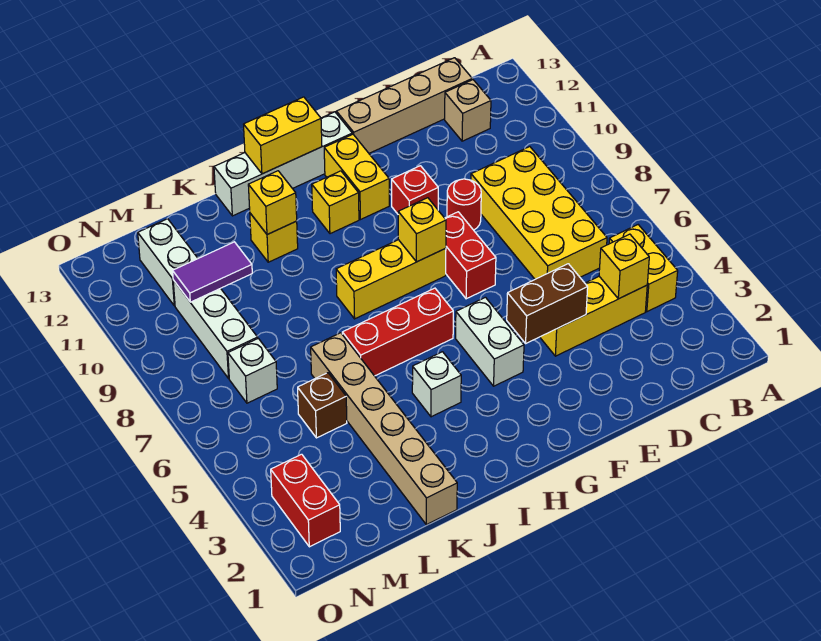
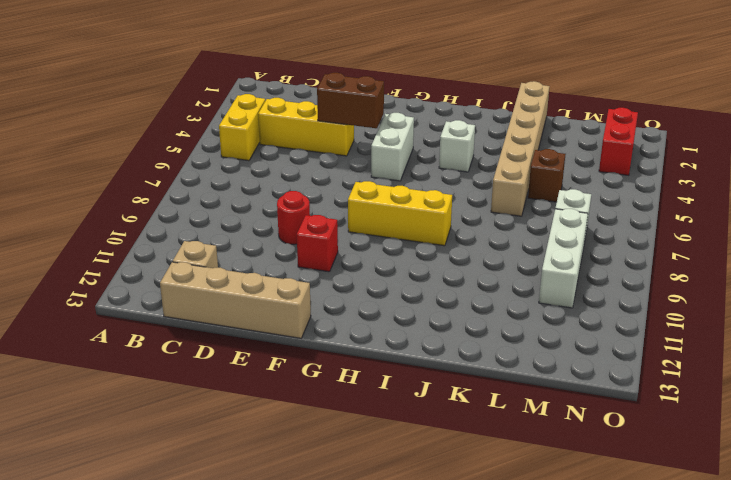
none -> yellow brick C6:D9 level 1
none -> red brick F7:F8 level 1
none -> yellow brick G11:G12 level 1

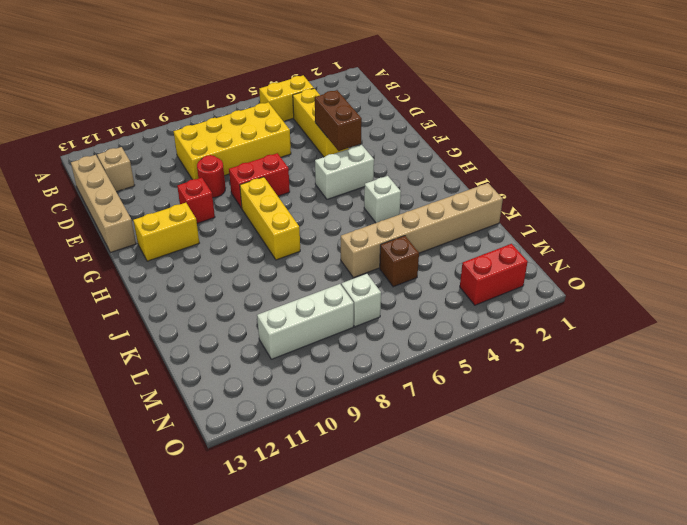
none -> white brick G13:J13 level 1
none -> red brick H6:J6 level 1
none -> yellow brick H11 level 1

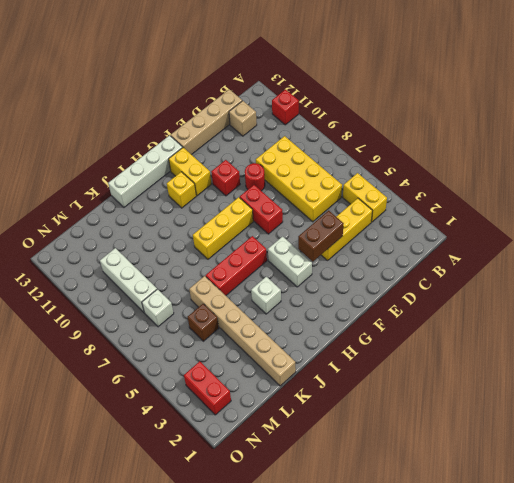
red brick A11 level 1 -> none
none -> yellow brick J11 level 1
none -> white brick M11:M12 level 1
none -> yellow brick C4 level 2

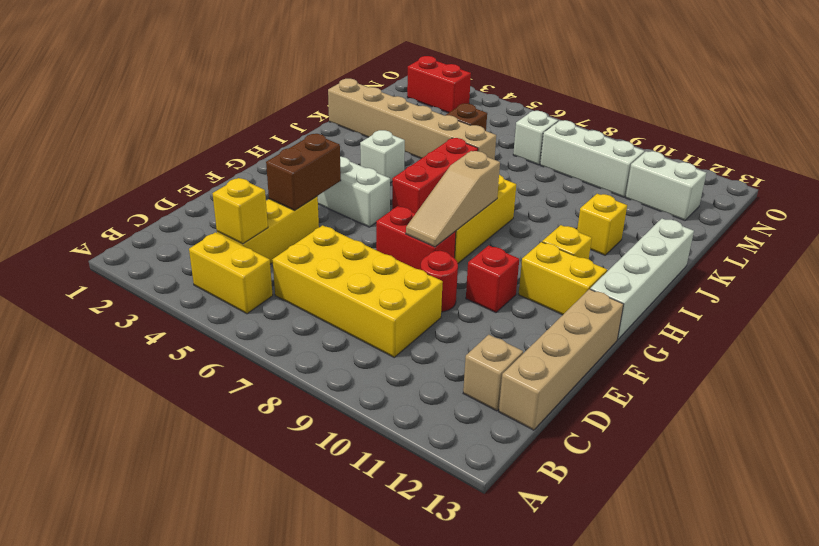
tan slope F8:H8 level 2 top H -> yellow brick G8 level 2
none -> yellow brick H13:I13 level 2
none -> yellow brick J11 level 2
none -> purple tile L10:M10 level 2

